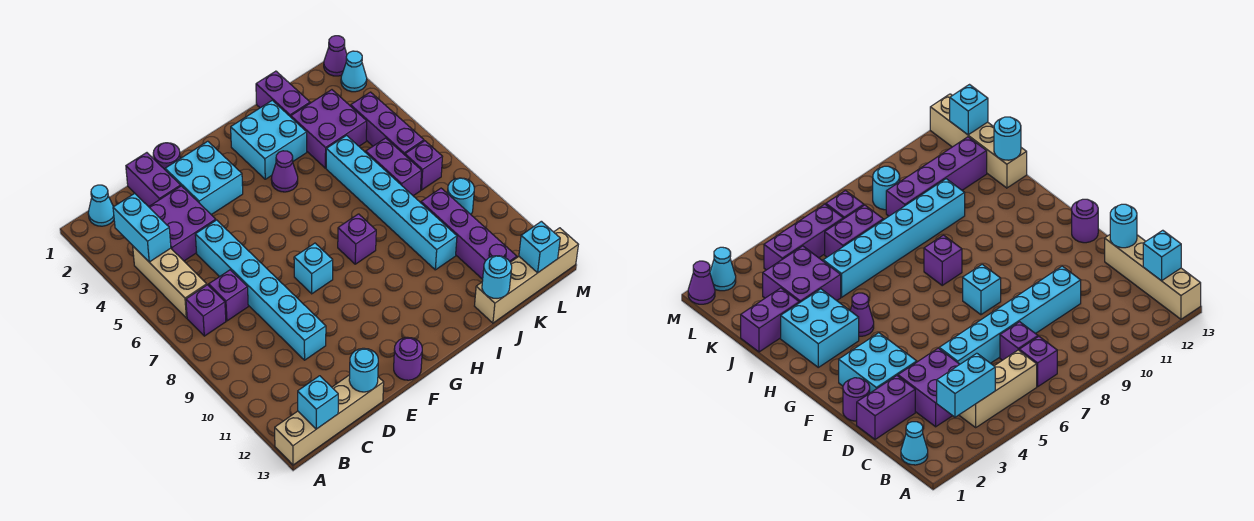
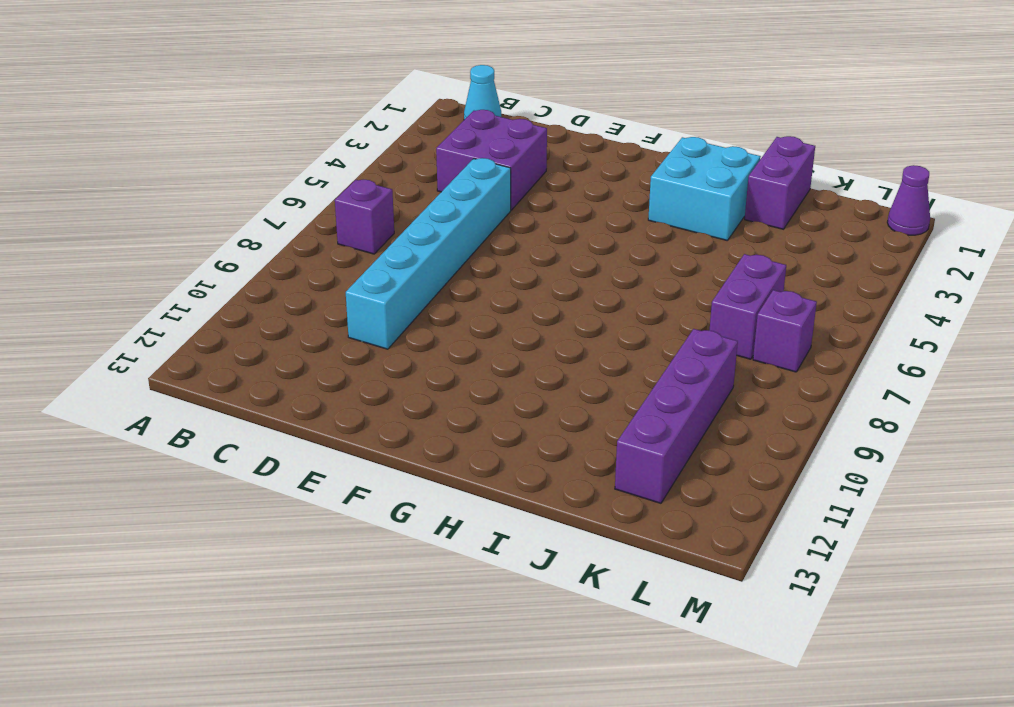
none -> tan brick A13:D13 level 1
none -> tan brick B4:B6 level 1
none -> purple brick C7 level 1
none -> purple brick D1:D2 level 1

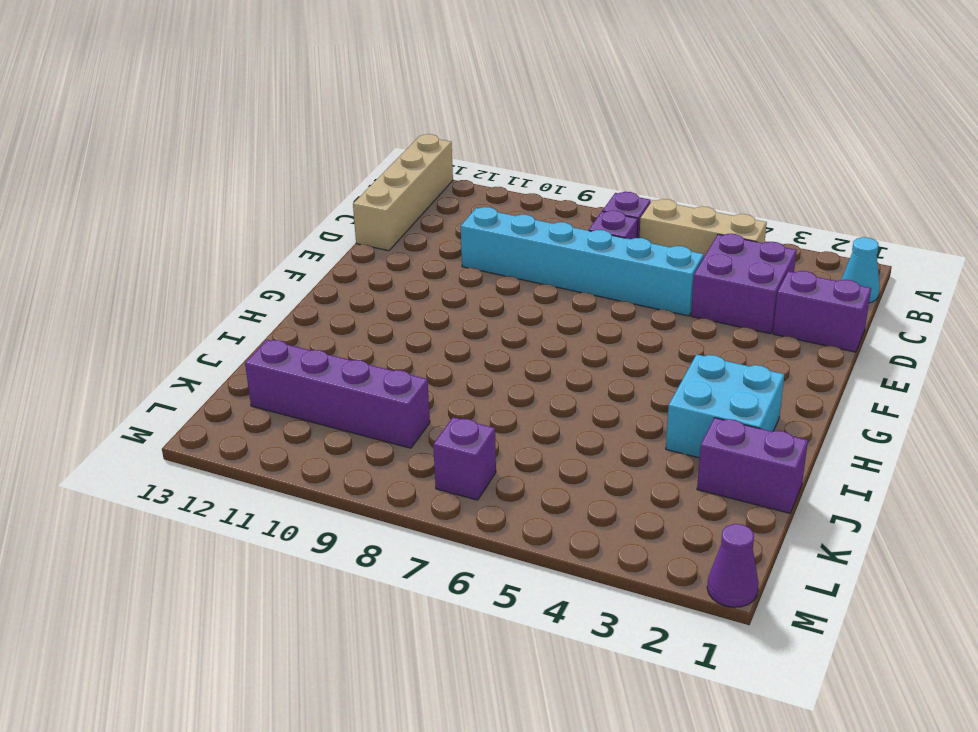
none -> purple round brick E1 level 1
none -> cyan brick E2:F3 level 1
none -> cyan brick F8 level 1
none -> purple round brick F13 level 1

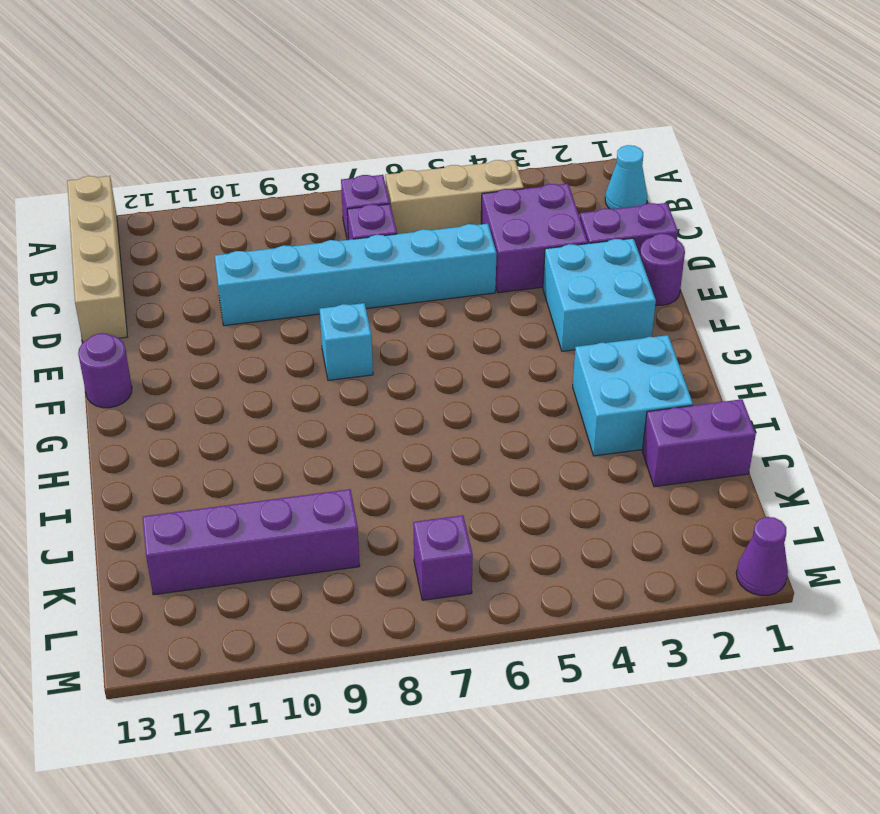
none -> purple cone H4 level 1
none -> purple brick H8 level 1
none -> purple brick J3:K4 level 1
none -> cyan brick J5:J10 level 1

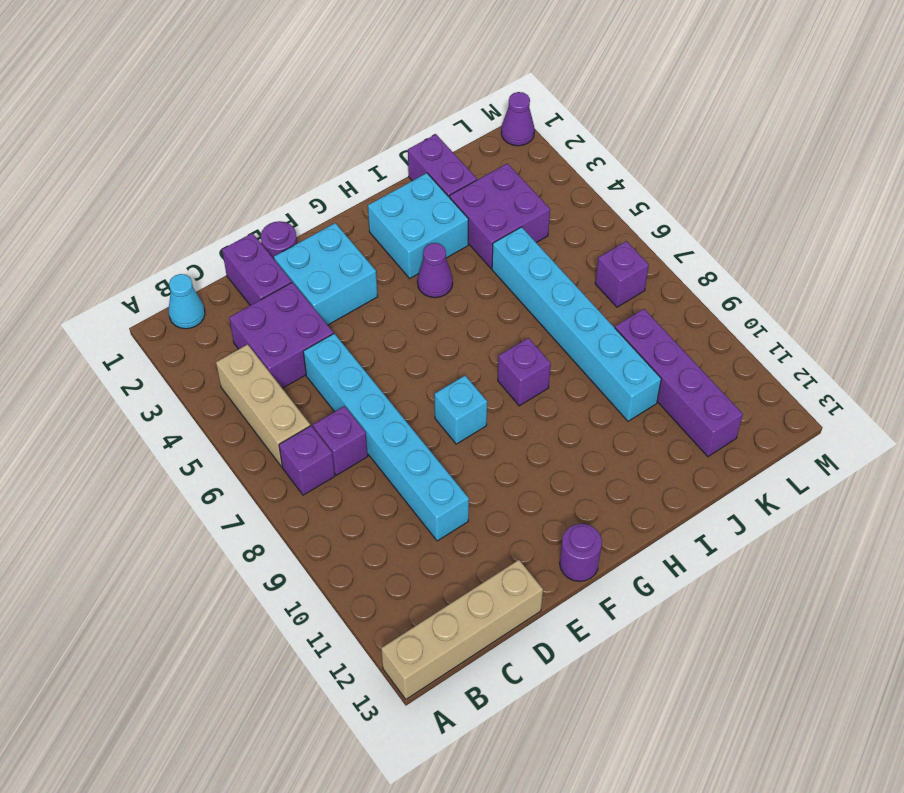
none -> tan brick J13:M13 level 1
none -> purple brick K6:K7 level 1
none -> purple brick L4:L6 level 1
none -> cyan round brick L9 level 1

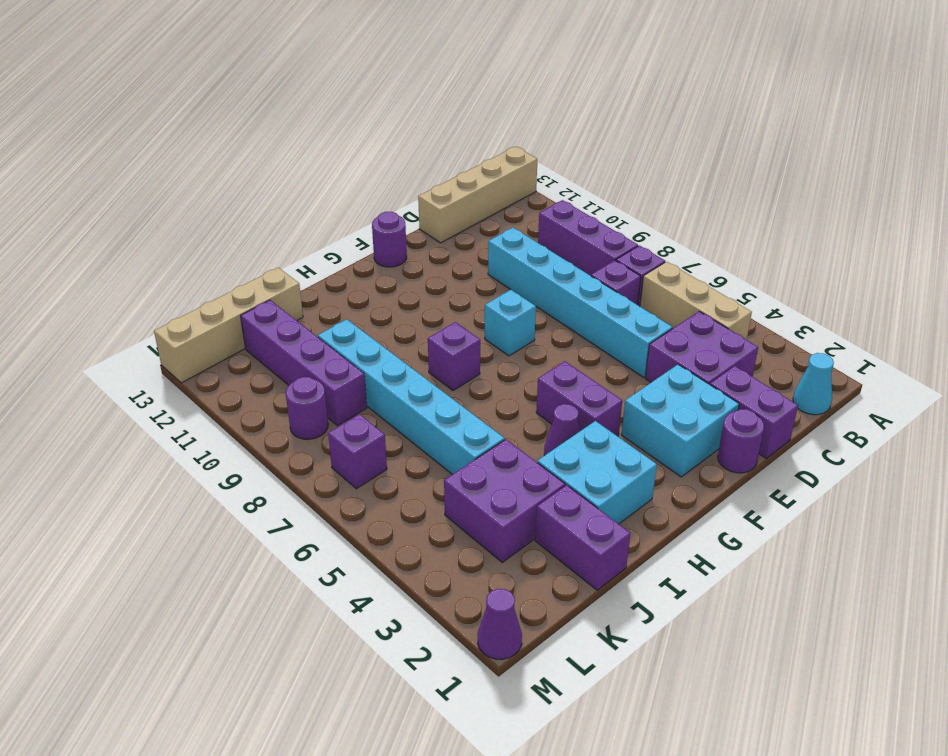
purple brick B8:B10 level 1 -> purple brick L4:L6 level 1
purple brick G4:G5 level 1 -> purple brick K6:K7 level 1
purple round brick L9 level 1 -> cyan round brick L9 level 1
none -> cyan cone M2 level 1
none -> cyan brick B3:B4 level 2
none -> cyan brick B13 level 2
none -> cyan round brick D13 level 2

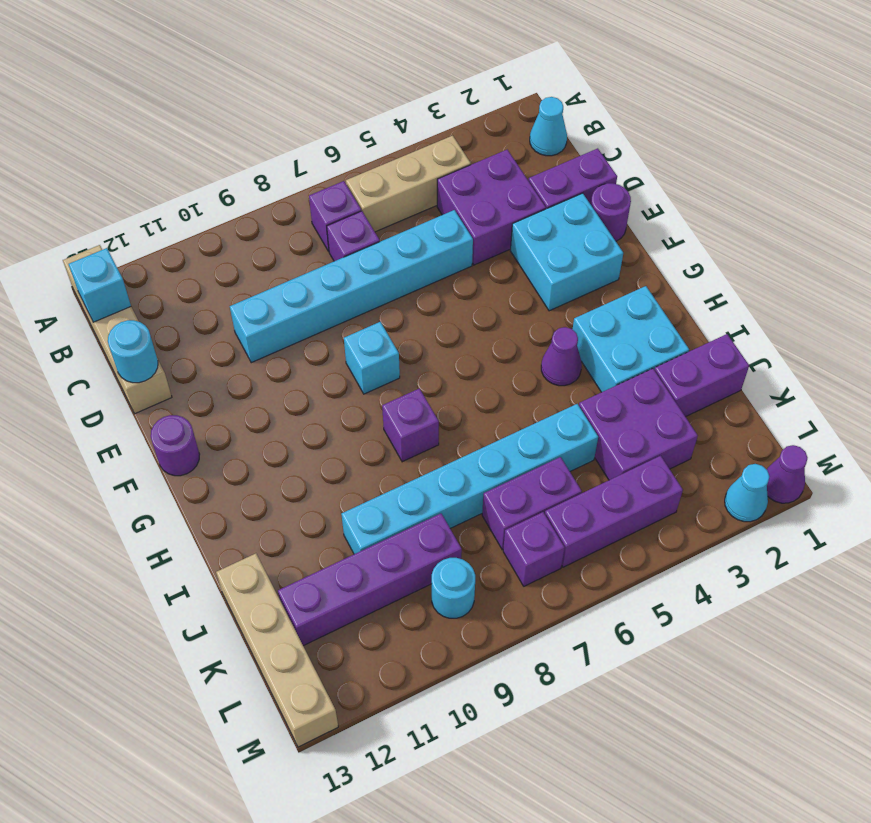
none -> cyan brick B3:B4 level 2
none -> cyan round brick J13 level 2
none -> cyan brick L13 level 2

